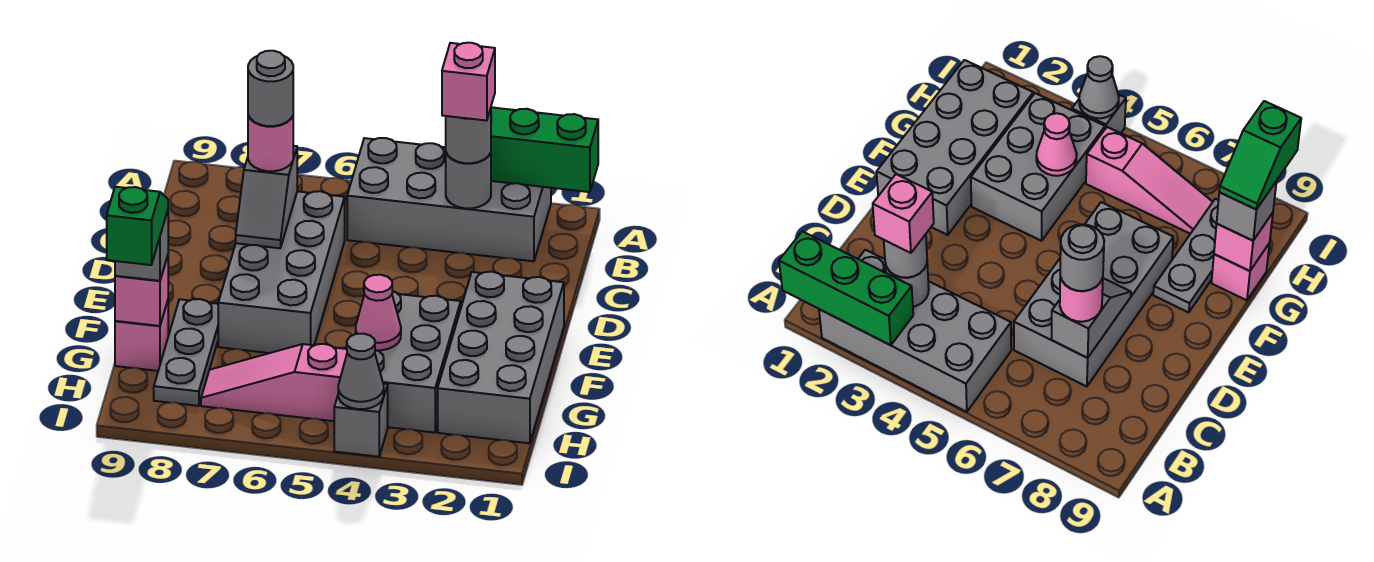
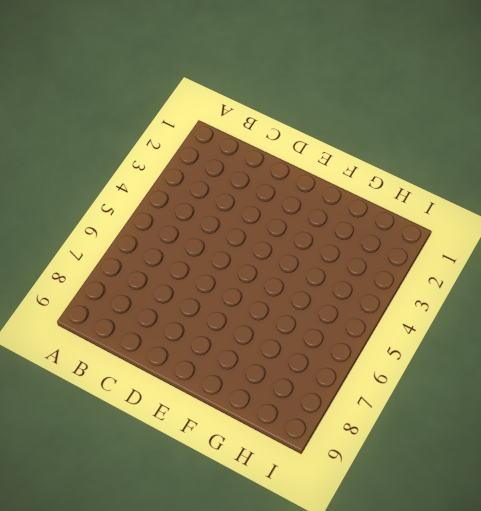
none -> grey brick A2:B5 level 1
none -> grey brick C6:F7 level 1
none -> grey brick E1:H2 level 1

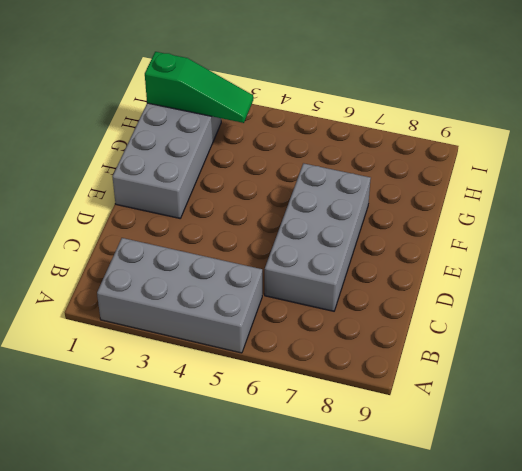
green slope H1:H3 level 2 top 1 -> none
none -> grey brick F3:H4 level 1
none -> grey plate F8:H8 level 1
none -> pink brick G9 level 1

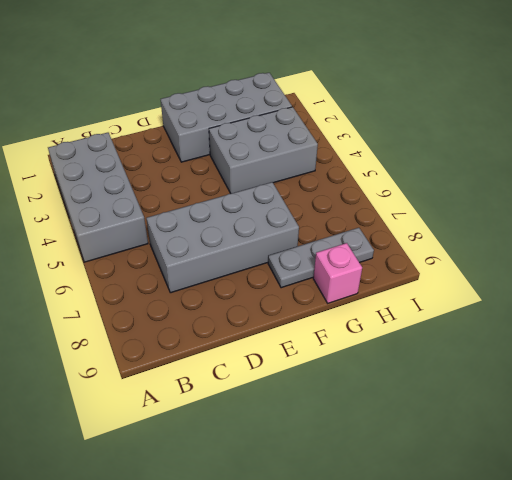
none -> pink slope H5:H7 level 1 top 5
none -> grey brick I4 level 1
none -> green brick A1:A3 level 2

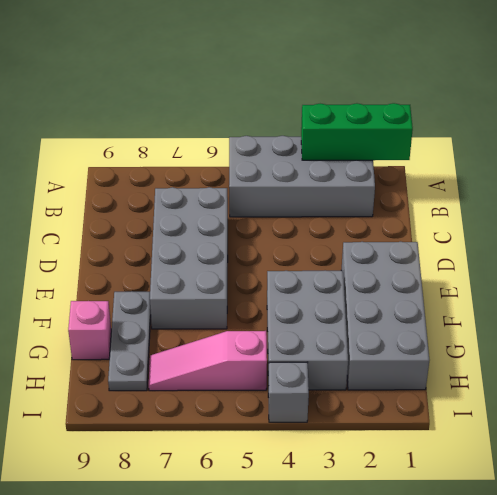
none -> grey round brick B3 level 2
none -> grey slope C7:D7 level 2 top C
none -> pink cone G4 level 2

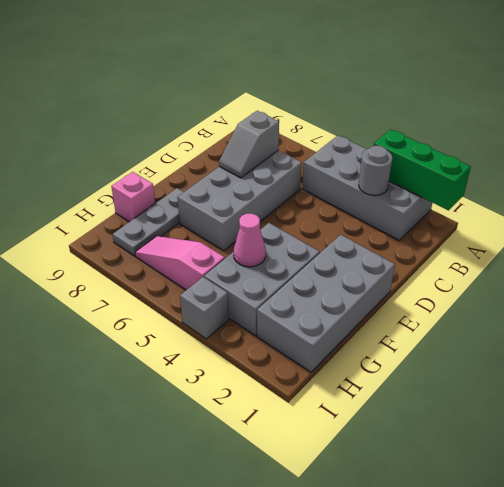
none -> pink brick G9 level 2
none -> grey cone I4 level 2
none -> grey round brick B3 level 3

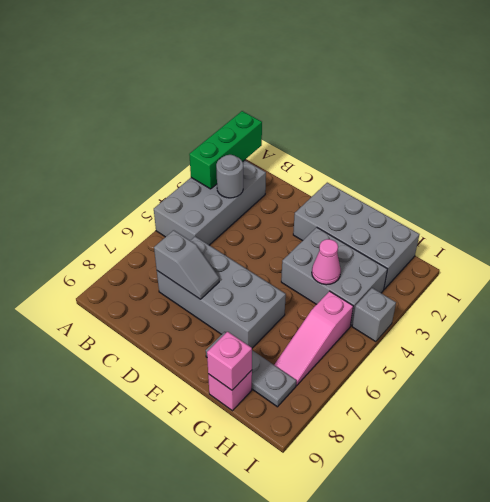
none -> grey cone I4 level 2
none -> grey round brick B3 level 3
none -> pink round brick C7 level 3

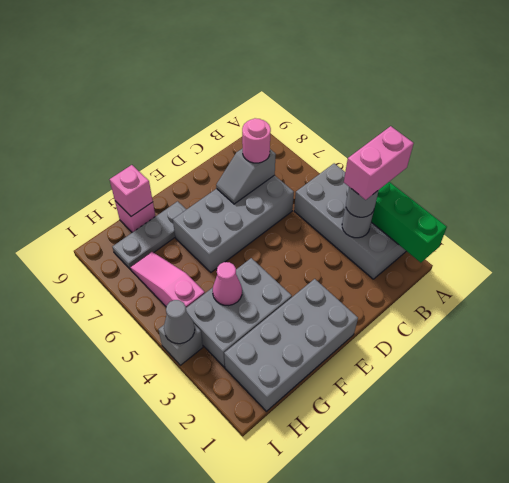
pink brick A3:B3 level 4 -> pink brick B3 level 4
none -> grey brick G9 level 3
none -> grey round brick C7 level 4
none -> green slope G9:H9 level 4 top H

